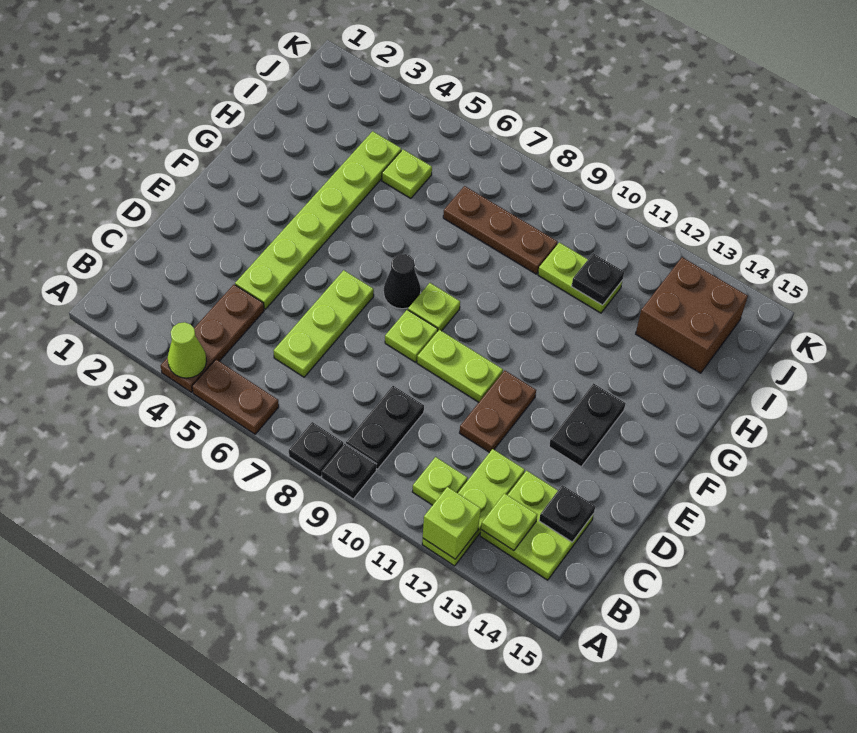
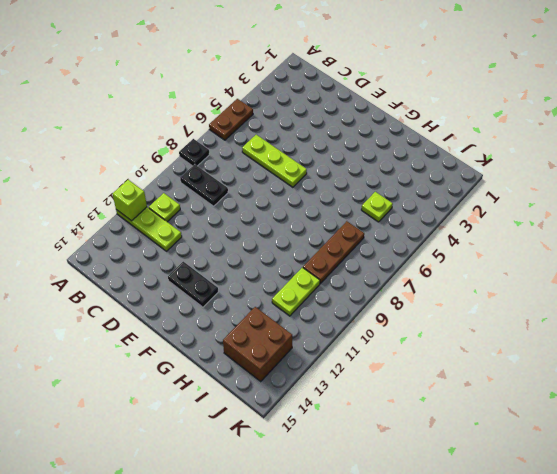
none -> brown plate A4:C4 level 1
none -> black plate A9 level 1
none -> lime plate B13:C14 level 1

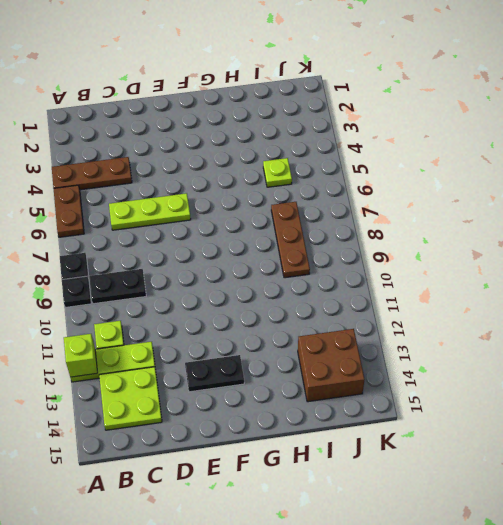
none -> lime plate D4:I4 level 1
none -> brown plate D11:E11 level 1
none -> lime plate E8 level 1

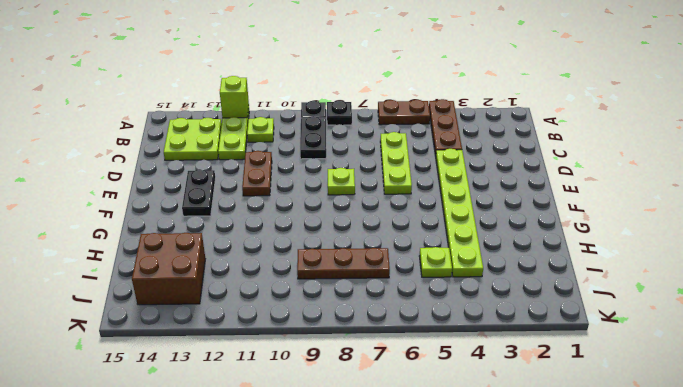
none -> lime plate E9:E10 level 1
none -> black cone F7 level 1
none -> lime plate F8 level 1

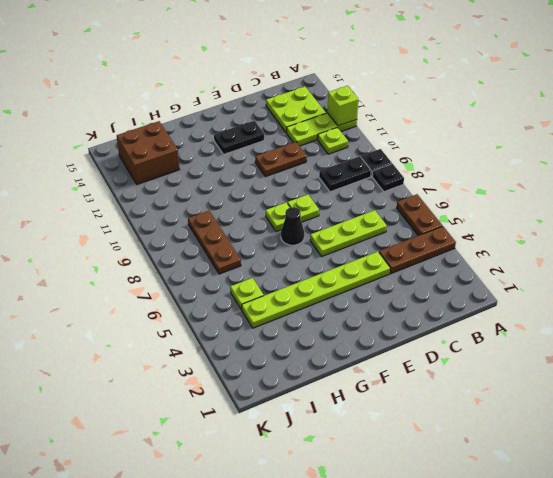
none -> lime plate E9:E10 level 1
none -> lime plate I10:I11 level 1
none -> lime cone A4 level 2

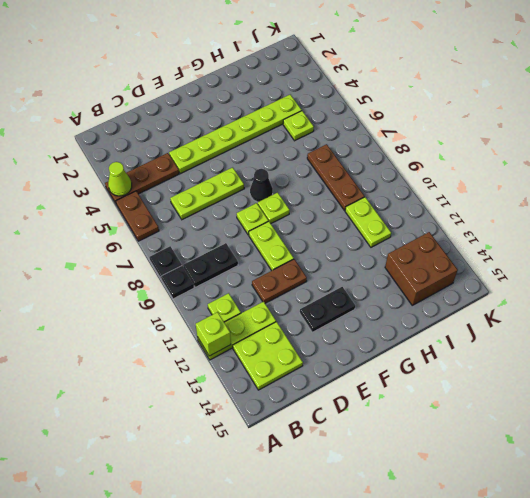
none -> lime plate B13 level 2
none -> black plate C14 level 2
none -> black plate I11 level 2

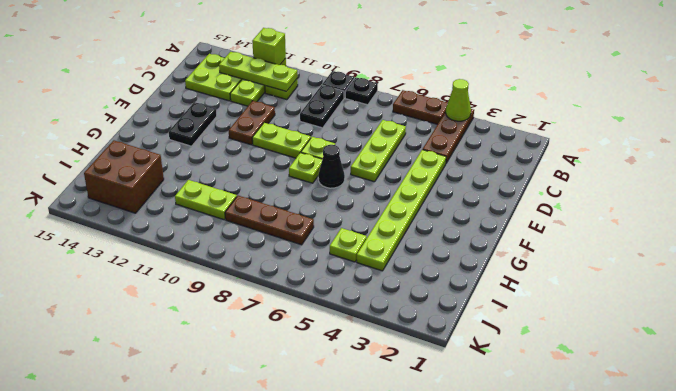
lime plate B11:B13 level 2 -> lime plate B13 level 2
none -> black plate C14 level 2
none -> black plate I11 level 2

